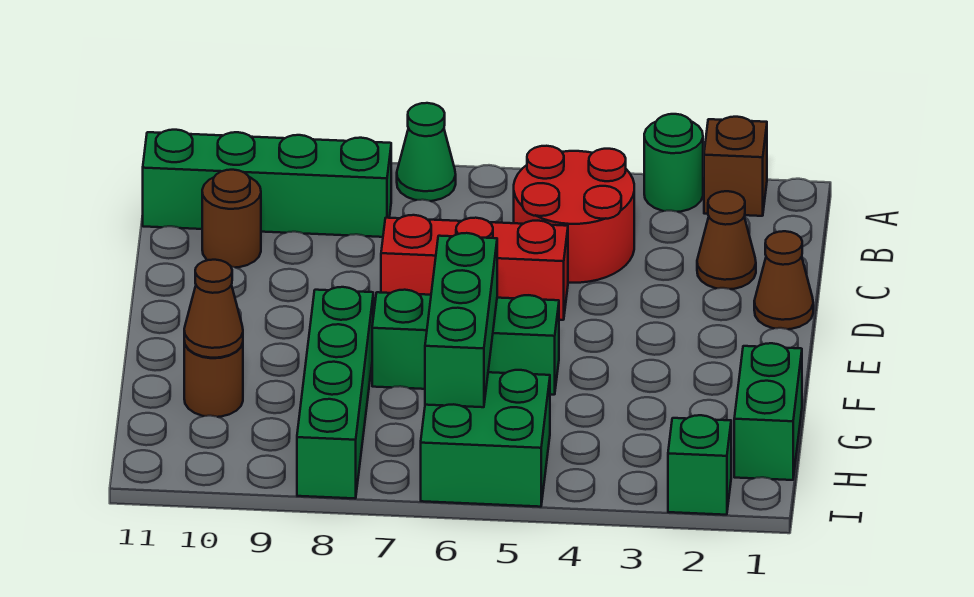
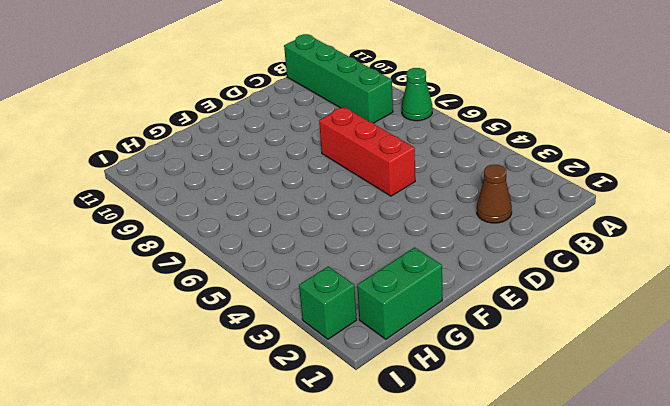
none -> brown brick A2 level 1
none -> green round brick A3 level 1
none -> red round brick B4:C5 level 1

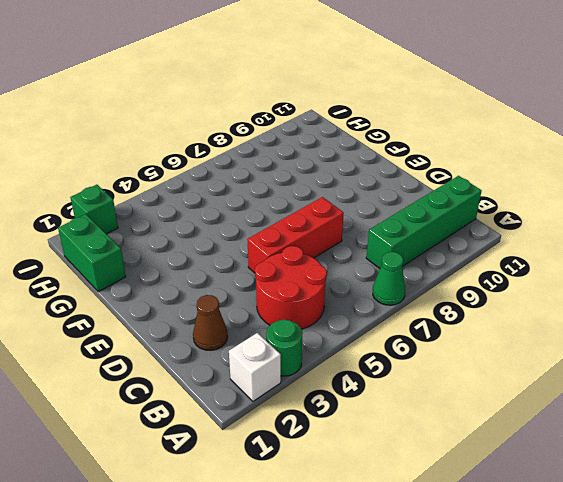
white brick A2 level 1 -> brown brick A2 level 1
none -> brown round brick C10 level 1
none -> brown cone D1 level 1
none -> green brick F5:F7 level 1

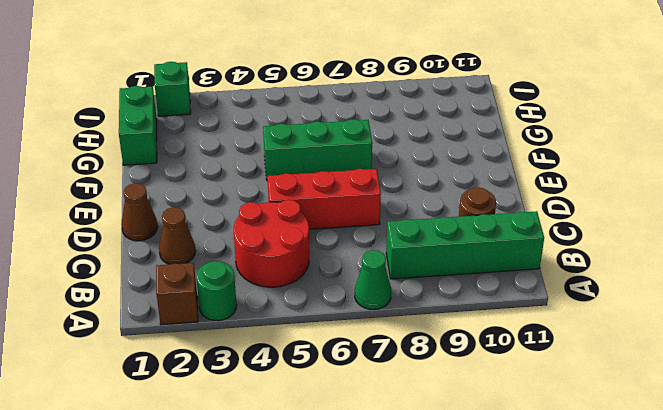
none -> green brick F8:I8 level 1
none -> brown round brick G10 level 1
none -> green brick H5:I6 level 1

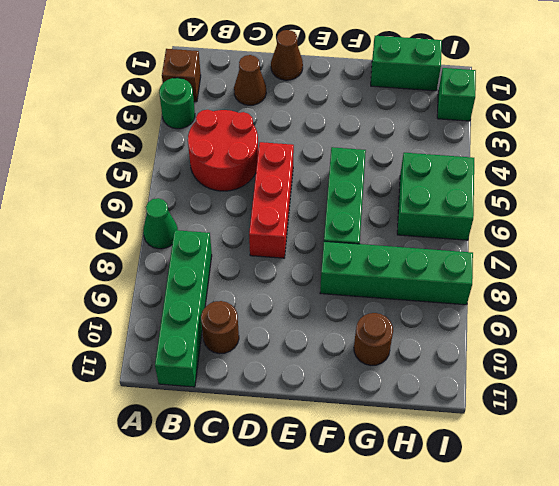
none -> green brick F6:H6 level 2
none -> brown cone G10 level 2

